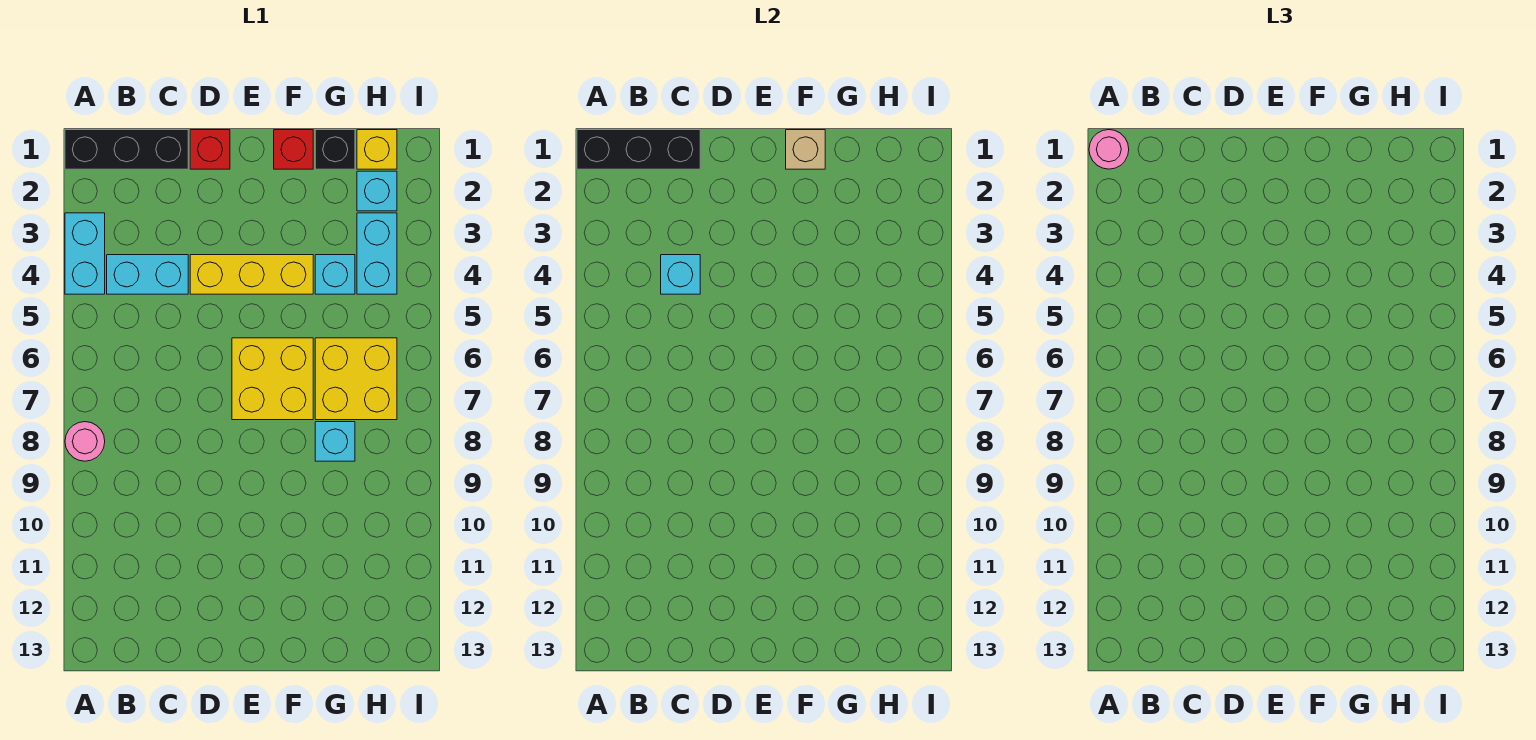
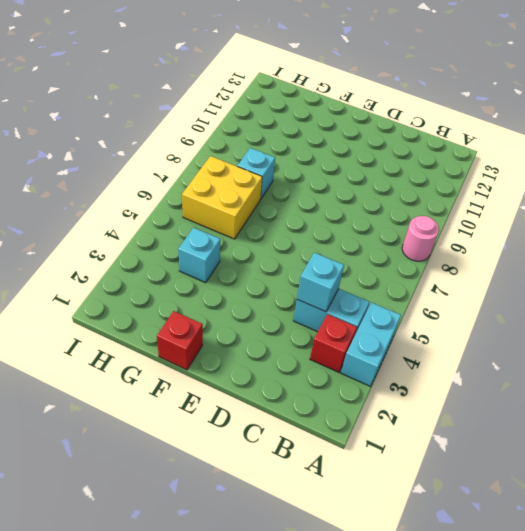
red brick B3 level 1 -> red brick D1 level 1
none -> black brick A1:C1 level 1
none -> yellow brick D4:F4 level 1
none -> yellow brick E6:F7 level 1

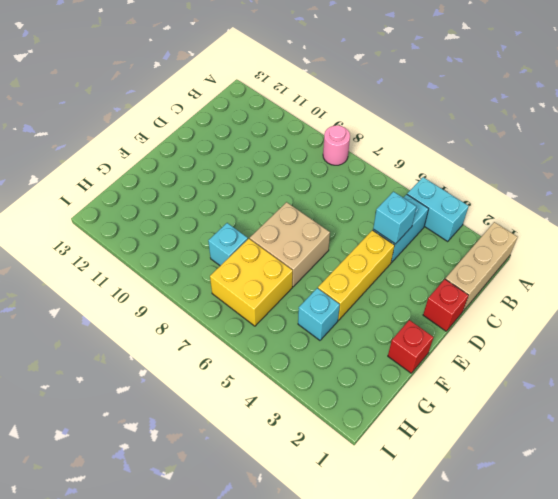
tan brick A1:C1 level 1 -> black brick A1:C1 level 1
tan brick E6:F7 level 1 -> yellow brick E6:F7 level 1
none -> black brick G1 level 1
none -> yellow brick H1 level 1
none -> cyan brick H2 level 1

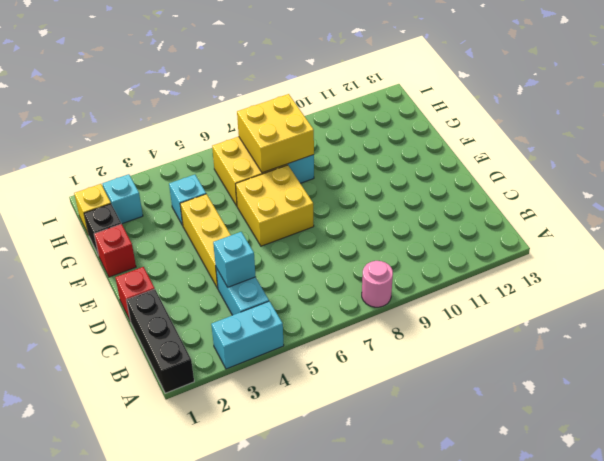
yellow brick G7:H8 level 2 -> none
none -> cyan brick H3:H4 level 1
none -> black brick A1:C1 level 2
none -> tan brick F1 level 2

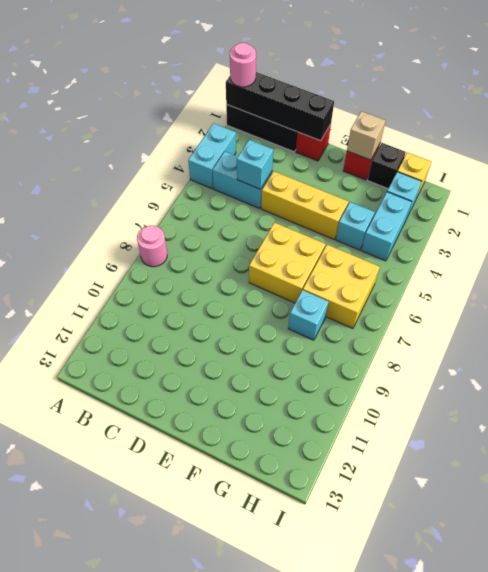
black brick A1:D1 level 2 -> black brick A1:C1 level 2

